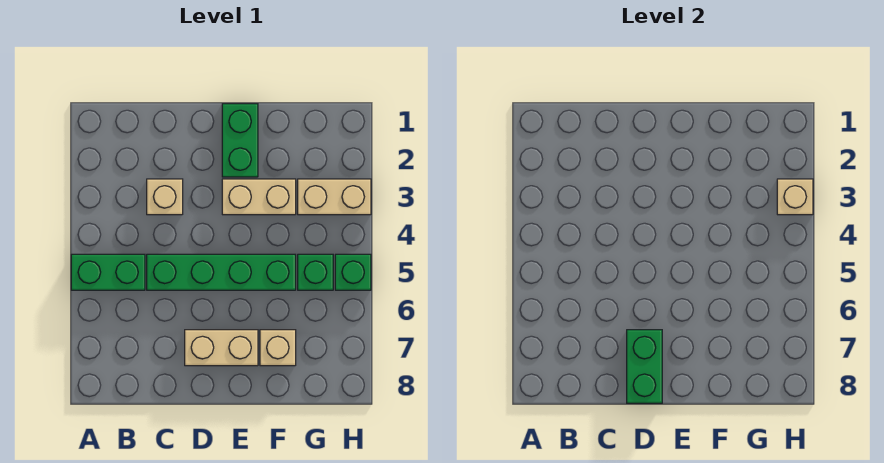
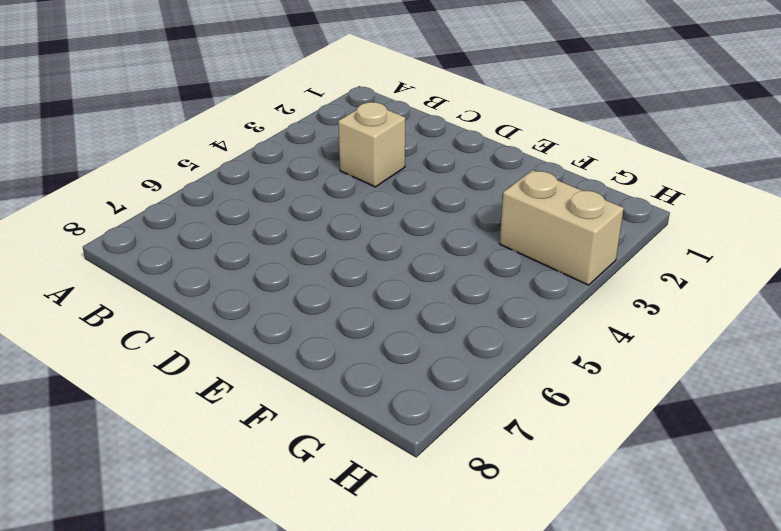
none -> green brick A5:B5 level 1
none -> green brick C5:F5 level 1
none -> tan brick D7:E7 level 1

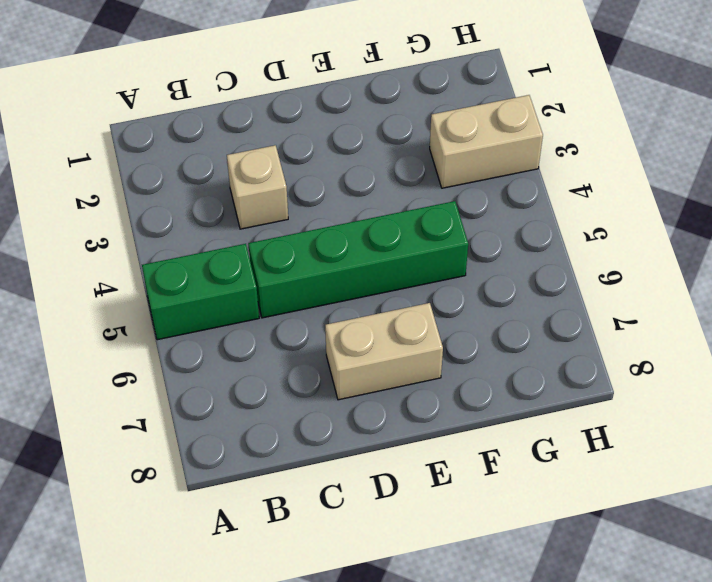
none -> green brick E1:E2 level 1
none -> tan brick E3:F3 level 1
none -> tan brick F7 level 1

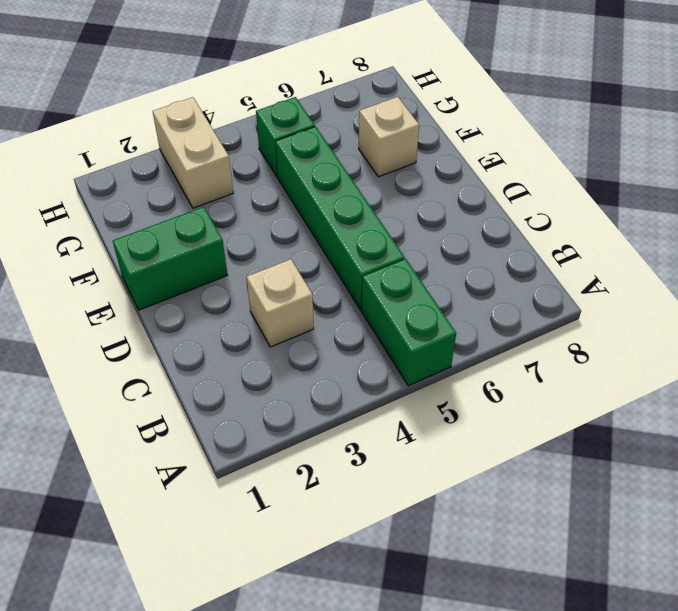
none -> tan brick D7:E7 level 1
none -> tan brick E3:F3 level 1
none -> green brick H5 level 1

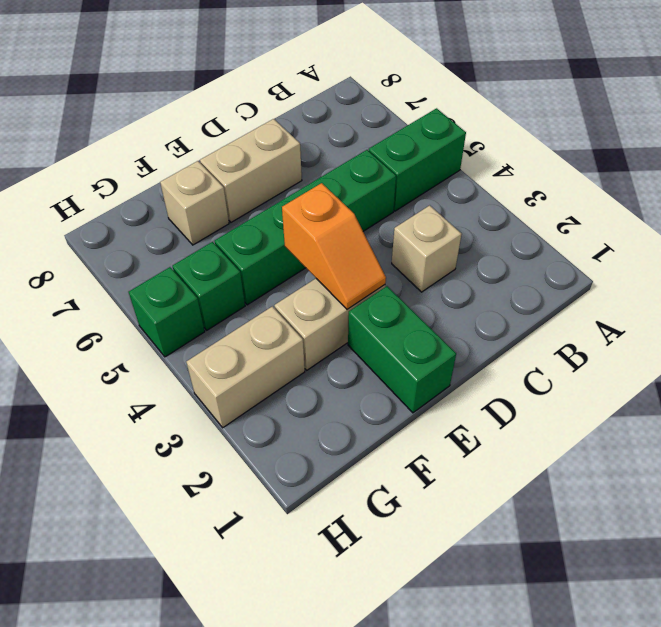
orange slope E3:E4 level 2 top 4 -> none
none -> green brick D7:D8 level 2
none -> tan brick H3 level 2

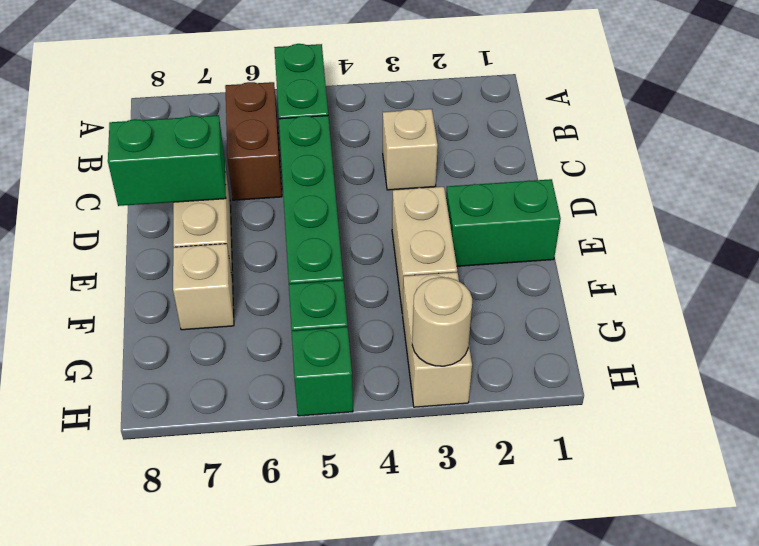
brown brick B6:C6 level 1 -> none
tan round brick H3 level 2 -> tan brick H3 level 2

